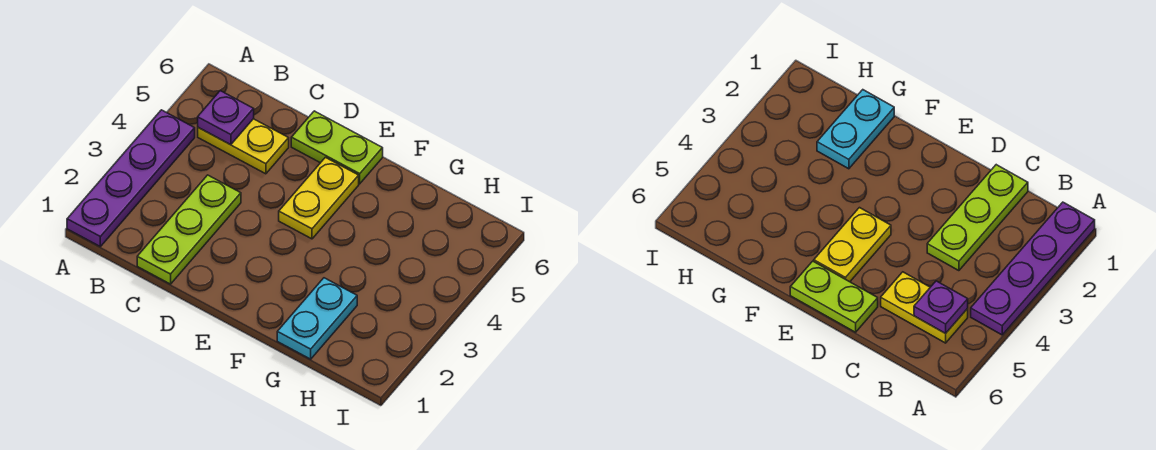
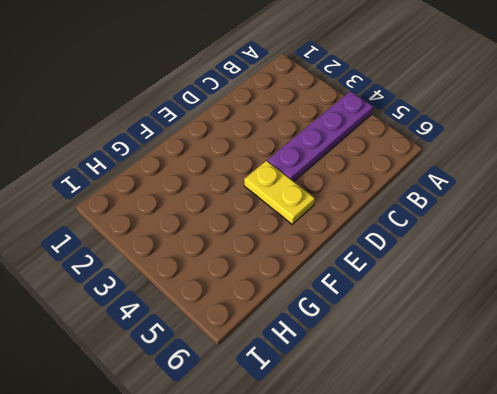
purple plate A4:D4 level 1 -> purple plate A1:A4 level 1
none -> yellow plate B5:C5 level 1
none -> lime plate C1:C3 level 1

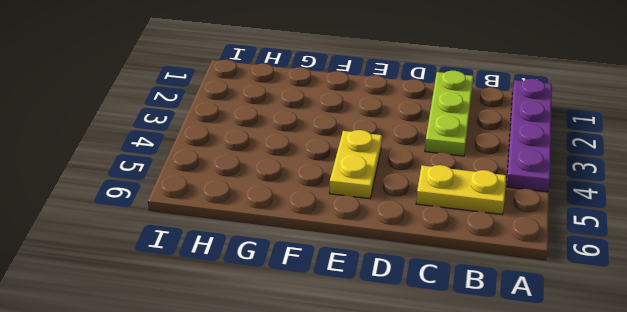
none -> lime plate D6:E6 level 1
none -> cyan plate G1:G2 level 1

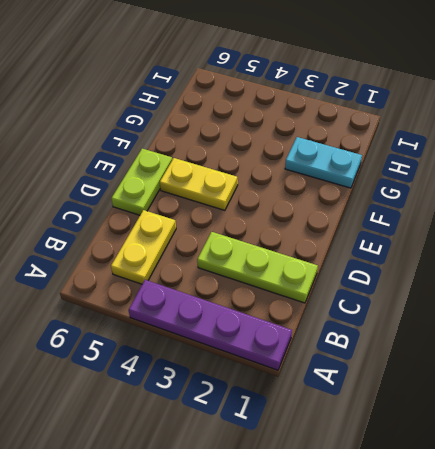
none -> purple plate B5 level 2

